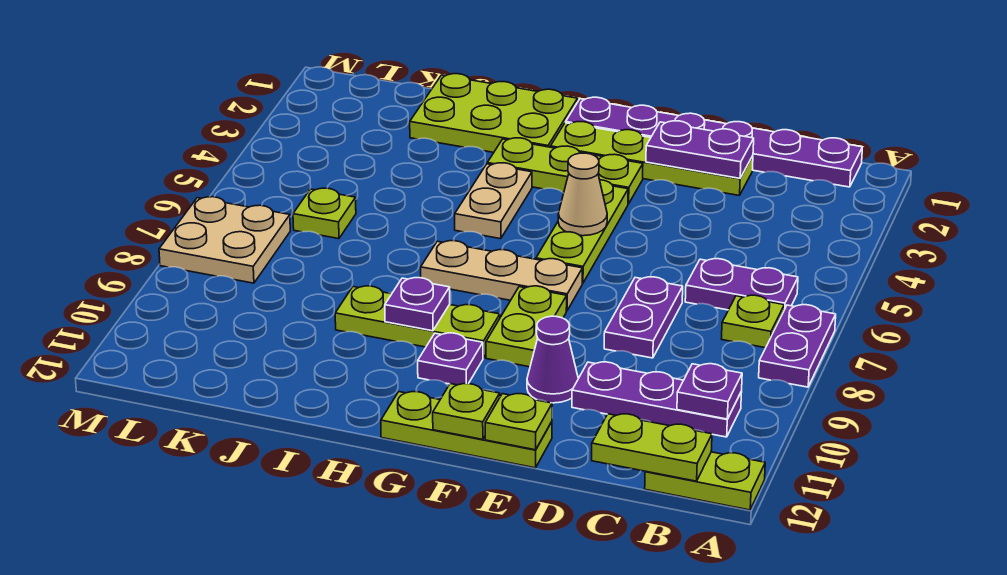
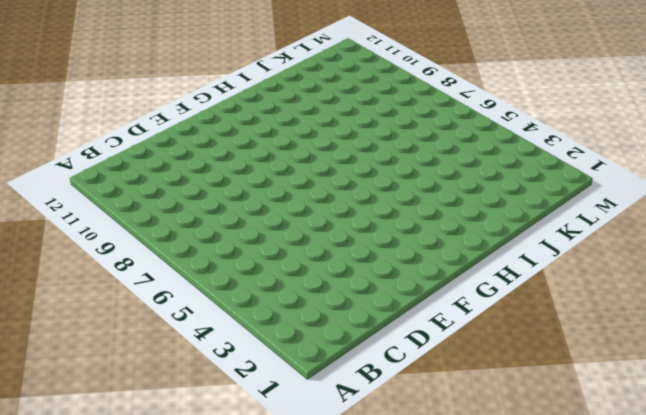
none -> purple plate A7:A8 level 1
none -> lime plate A12:B12 level 1
none -> purple plate B1:G1 level 1

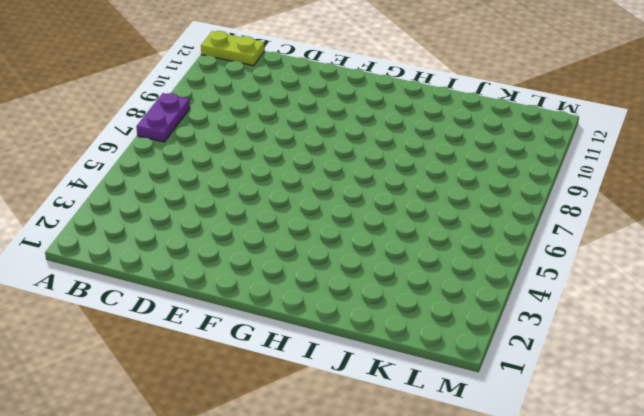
none -> purple plate B1:G1 level 1
none -> purple plate B6:C6 level 1
none -> lime plate B7 level 1

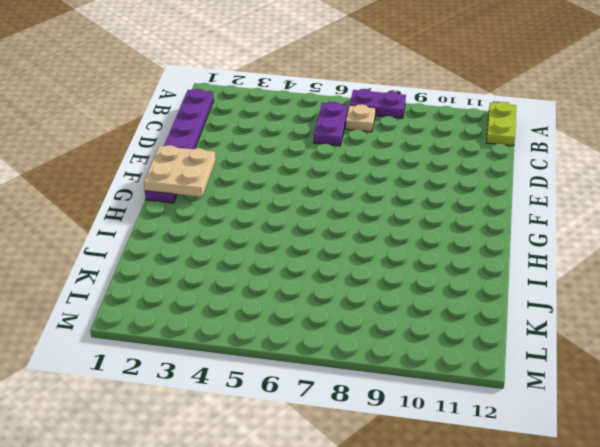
tan plate B7 level 1 -> lime plate B7 level 1
tan plate F1:G2 level 2 -> tan plate L7:M8 level 1
none -> purple plate B10:D10 level 1
none -> lime plate D2:G2 level 1
none -> purple plate D7:D8 level 1

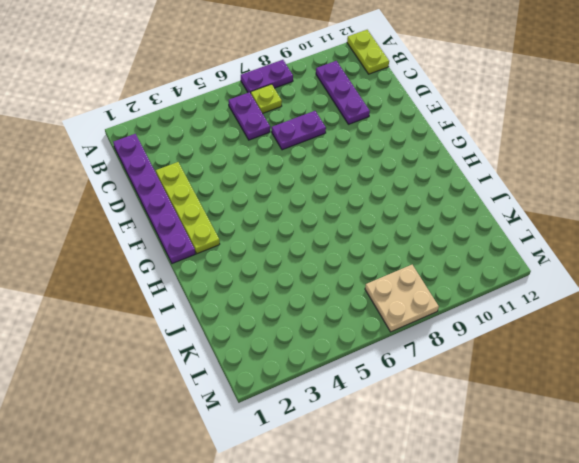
none -> purple cone E10 level 1
none -> lime plate E12:G12 level 1
none -> lime plate F3:H3 level 1

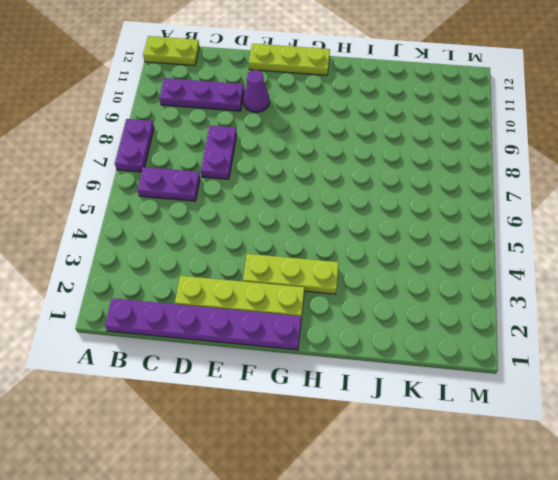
none -> lime plate B7 level 1
none -> lime plate F4:F6 level 1
none -> tan plate F7:H7 level 1

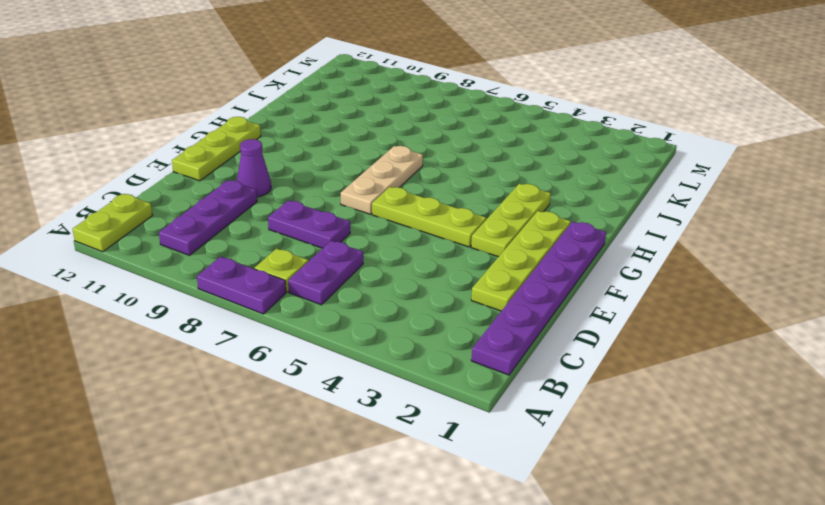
none -> lime plate F8:F9 level 1
none -> lime plate G9:I9 level 1
none -> purple plate G10 level 1

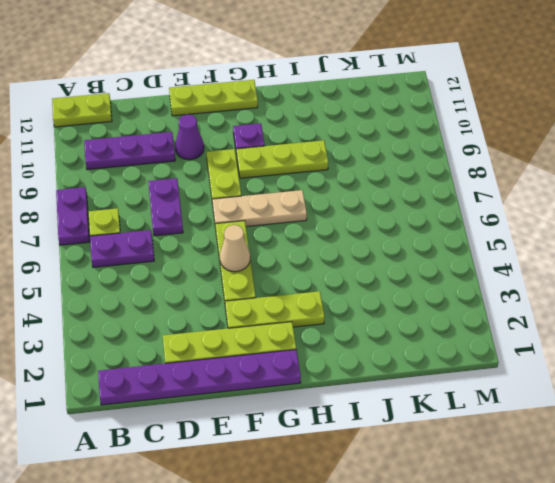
none -> lime plate H1:J2 level 1
none -> tan plate H4:H5 level 1
none -> lime plate K6 level 1

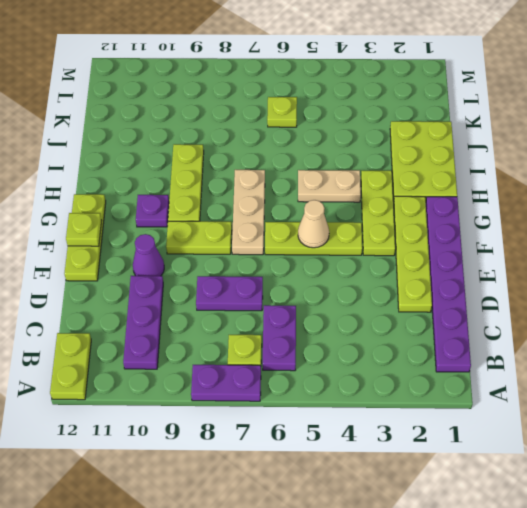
none -> tan plate L7:M8 level 1
none -> purple plate B10 level 2
none -> lime plate B12:C12 level 2

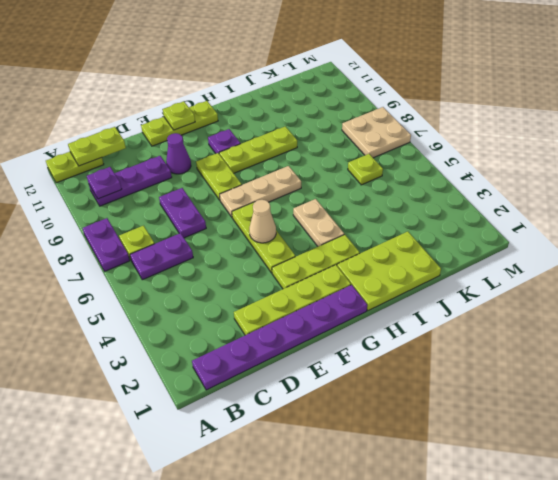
none -> purple plate D2:E2 level 2
none -> lime plate E12 level 2
none -> purple plate H9 level 2

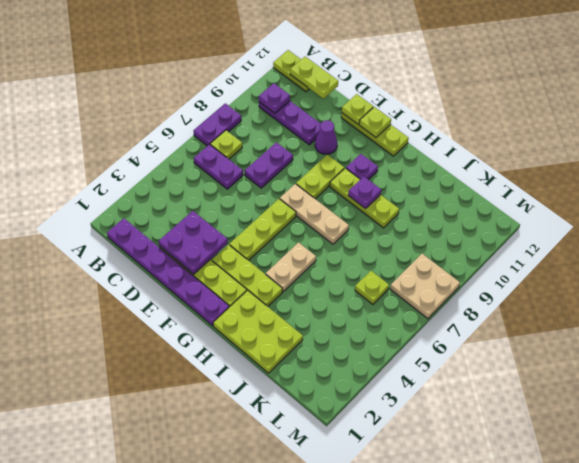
purple plate D2:E3 level 2 -> purple plate D2:E2 level 2
none -> tan cone F5 level 2

